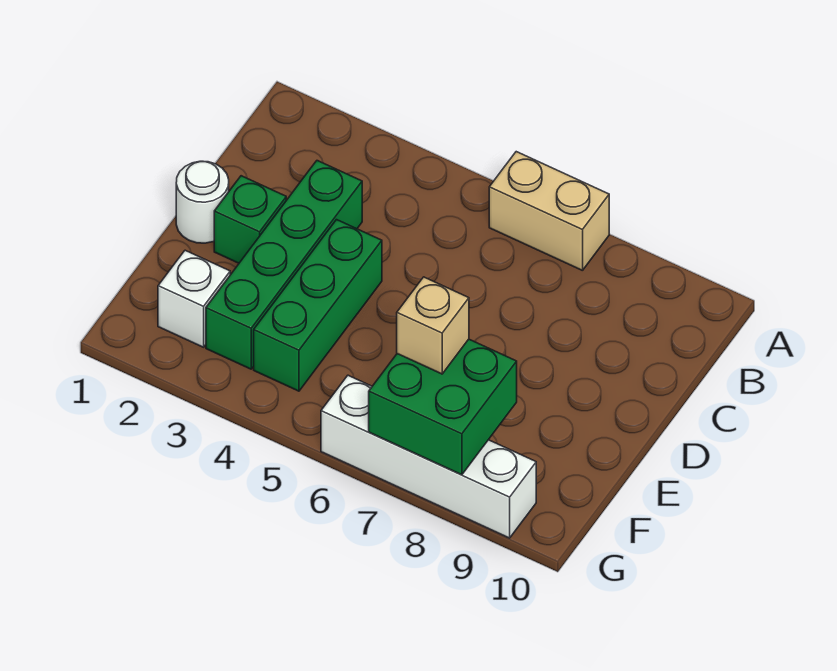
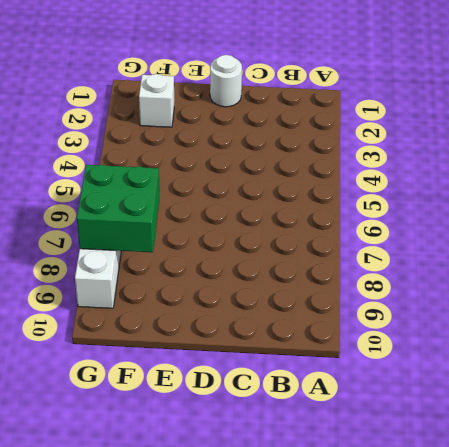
none -> tan brick A6:A7 level 1
none -> green brick C3:F3 level 1

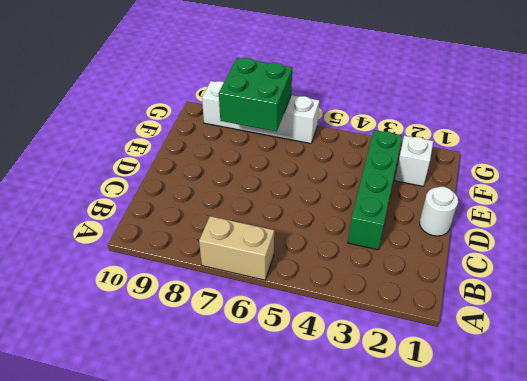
none -> green brick D2 level 1
none -> green brick D4:F4 level 1

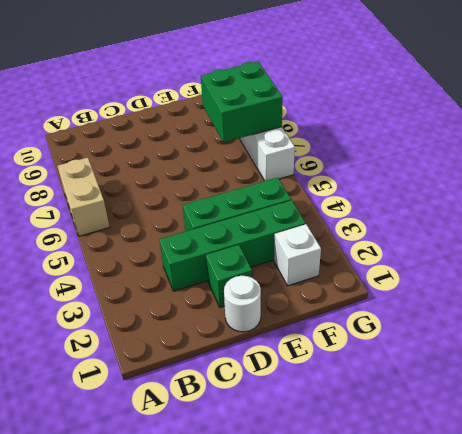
none -> tan brick F7 level 3

